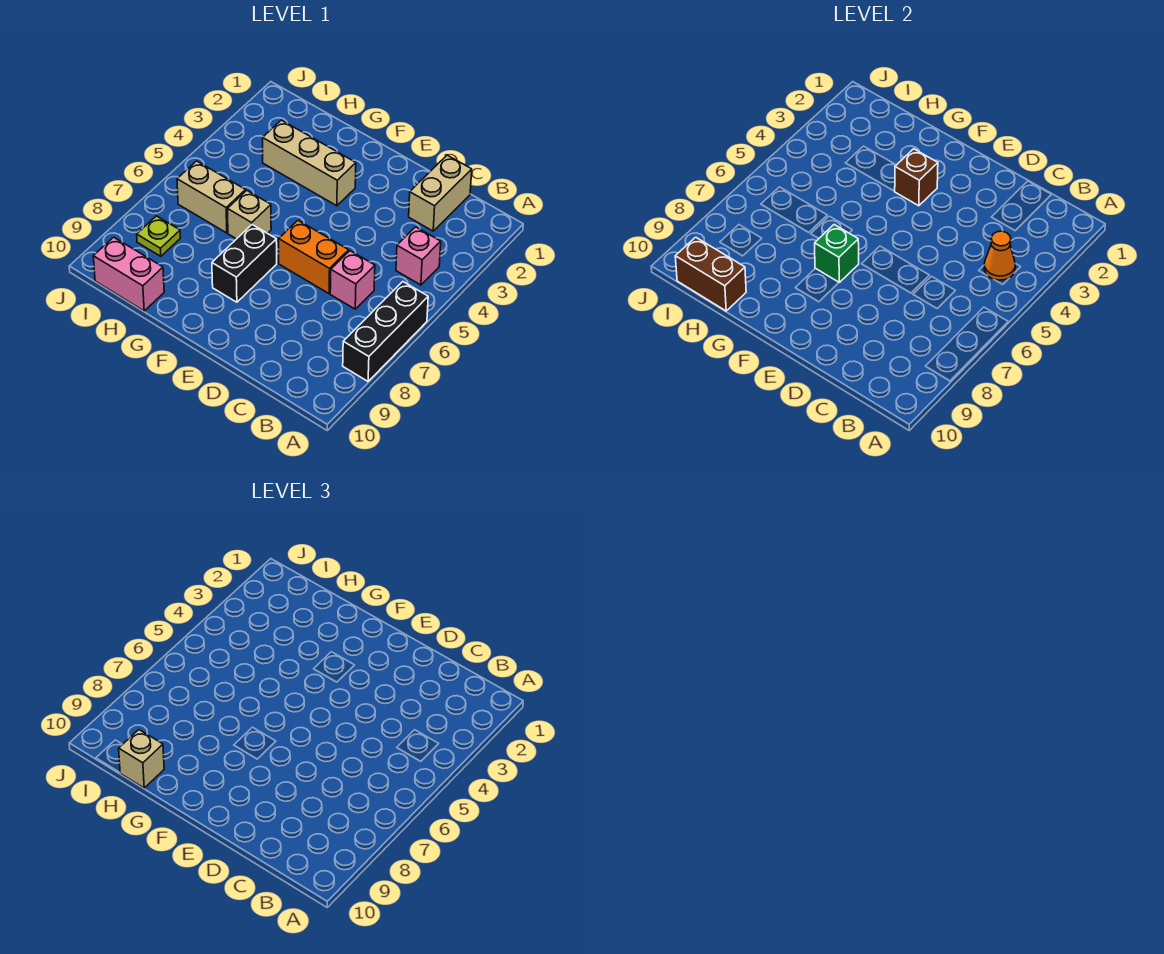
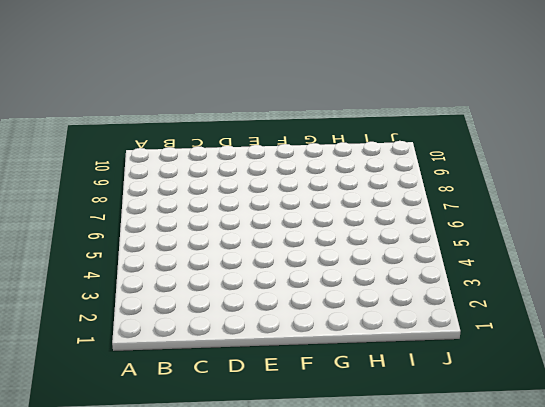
none -> black brick A6:A8 level 1
none -> pink brick B4 level 1
none -> tan brick C1:C2 level 1

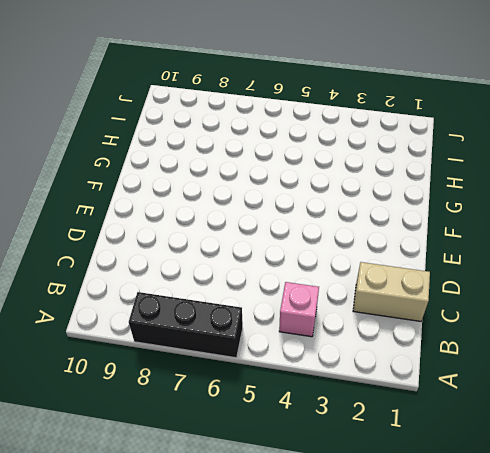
none -> pink brick C6 level 1
none -> orange brick D6:E6 level 1
none -> tan brick F3:H3 level 1

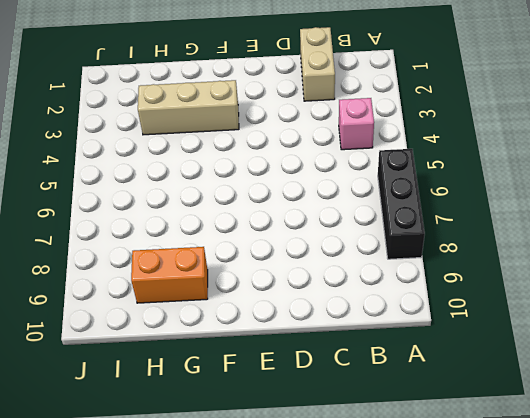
orange brick G9:H9 level 1 -> orange brick D6:E6 level 1
none -> pink brick C6 level 1
none -> black brick F7:F8 level 1
none -> tan brick G6 level 1

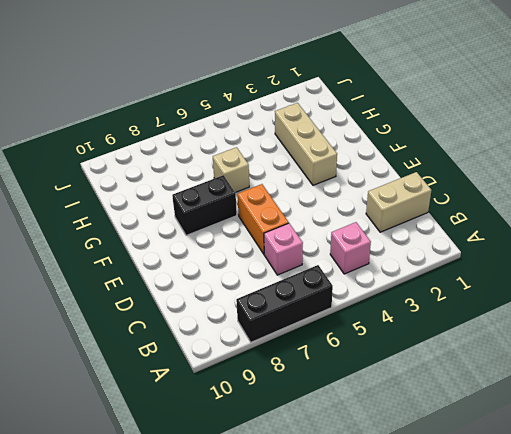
none -> tan brick H6:I6 level 1
none -> pink brick H10:I10 level 1
none -> lime plate I8 level 1

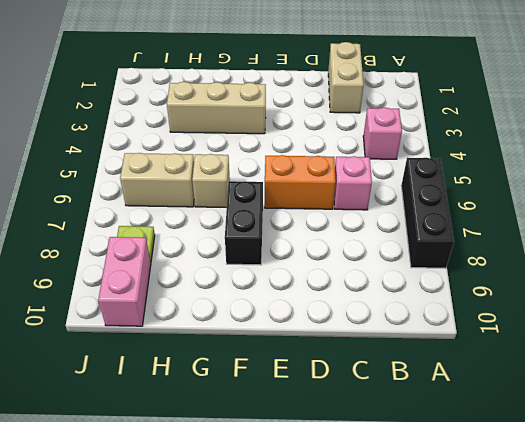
pink brick I9:I10 level 1 -> pink brick H10:I10 level 1
none -> orange cone B4 level 2
none -> brown brick F3 level 2
none -> green brick F7 level 2

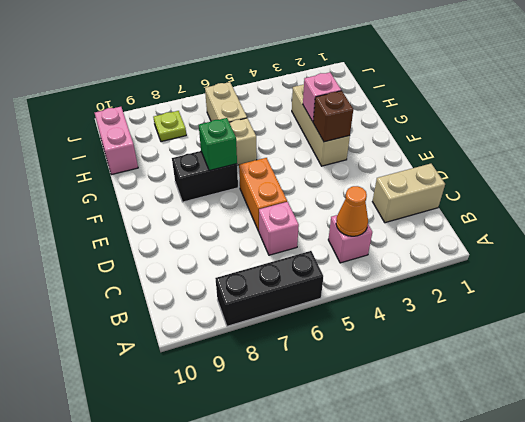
pink brick G3 level 2 -> none
none -> brown brick H10:I10 level 2
none -> tan brick H10 level 3

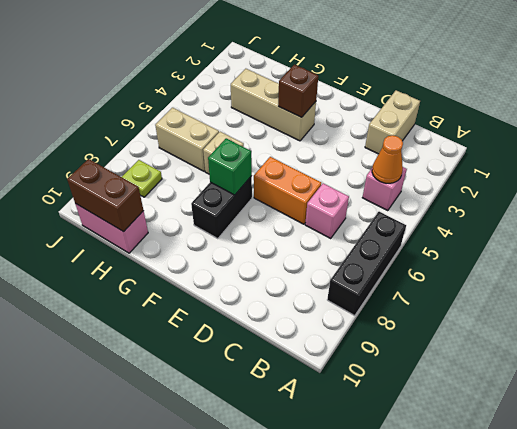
none -> tan brick H10 level 3

